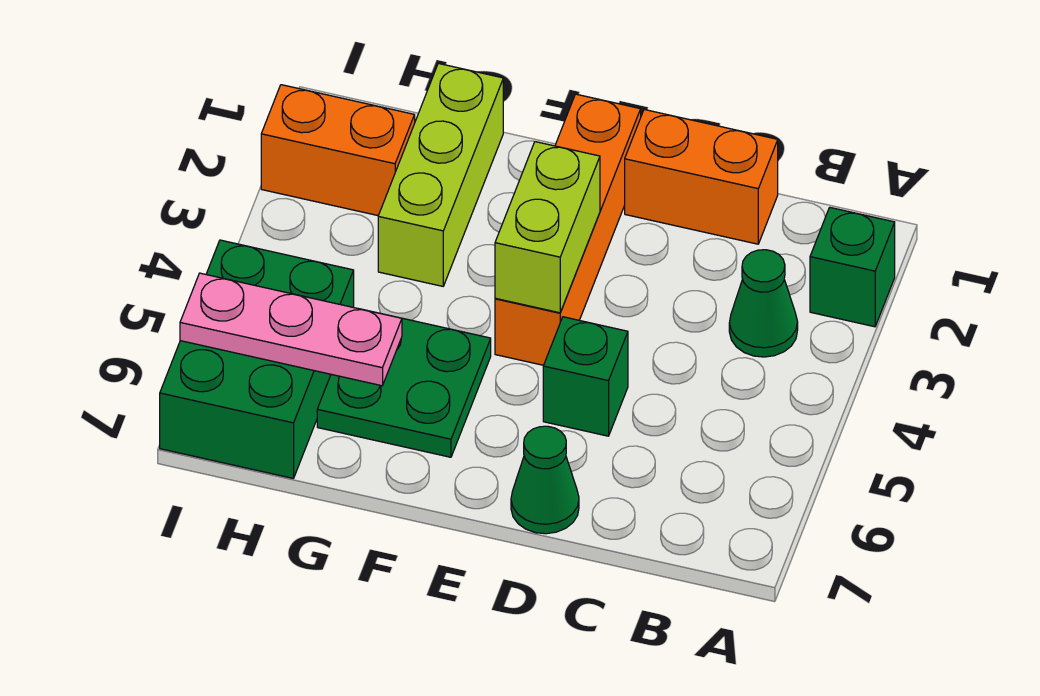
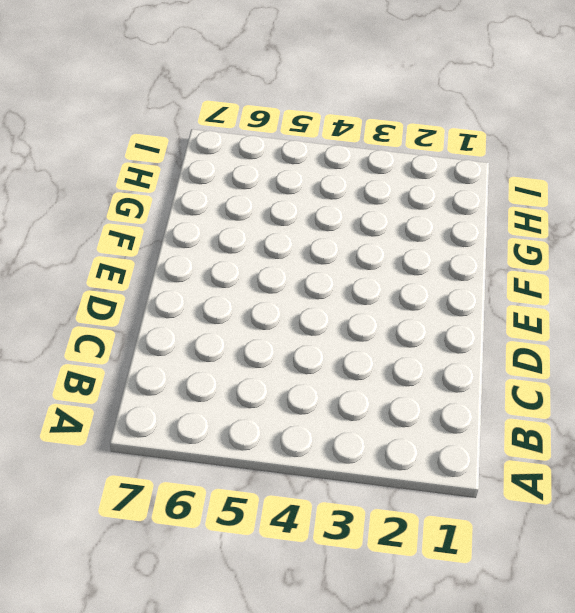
none -> green brick A2 level 1
none -> green cone B3 level 1
none -> orange brick C1:D1 level 1

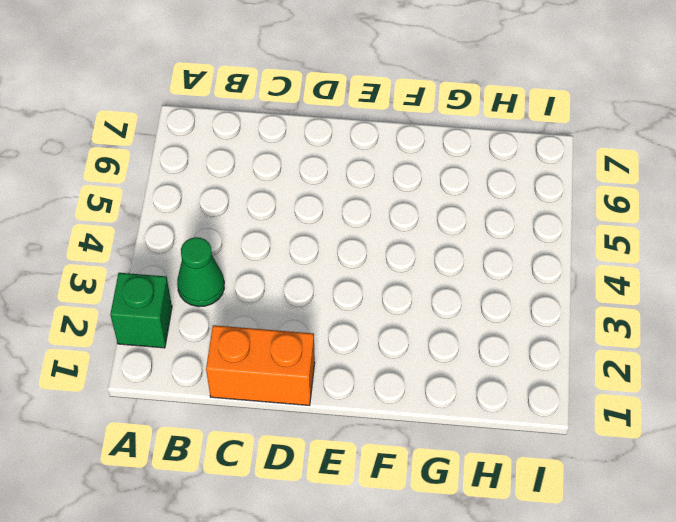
none -> green brick D5 level 1
none -> green cone D7 level 1
none -> orange brick E1:E4 level 1

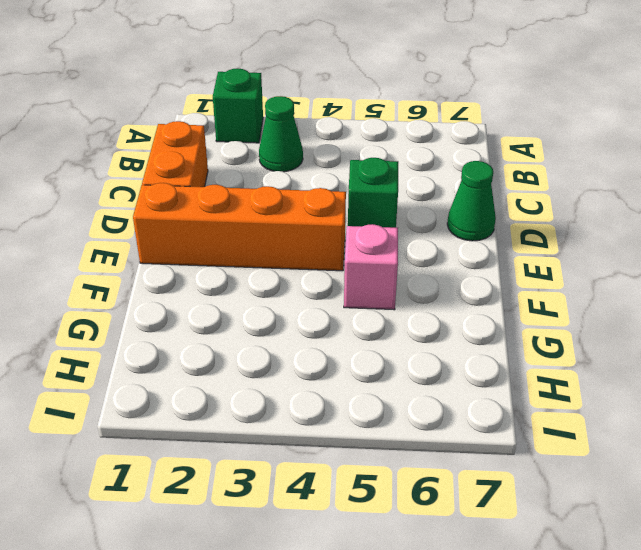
pink brick F5 level 1 -> green plate F5:G6 level 1
none -> lime brick G1:G3 level 1
none -> orange brick H2:I2 level 1
none -> green brick H5:I7 level 1

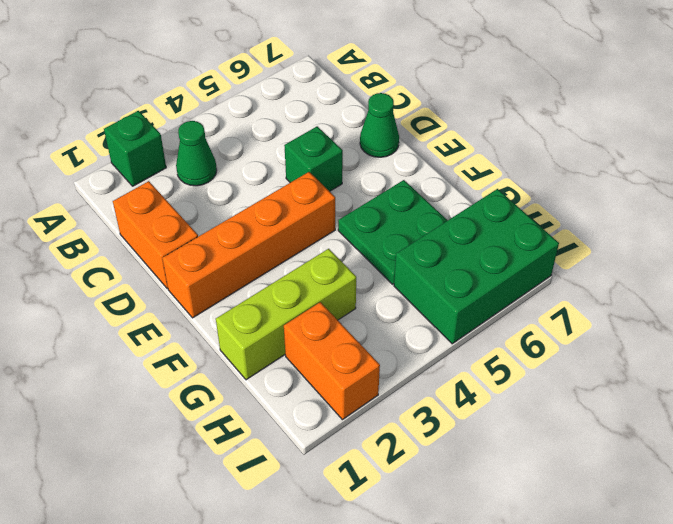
none -> lime brick E3:E4 level 2
none -> pink plate G6:I6 level 2

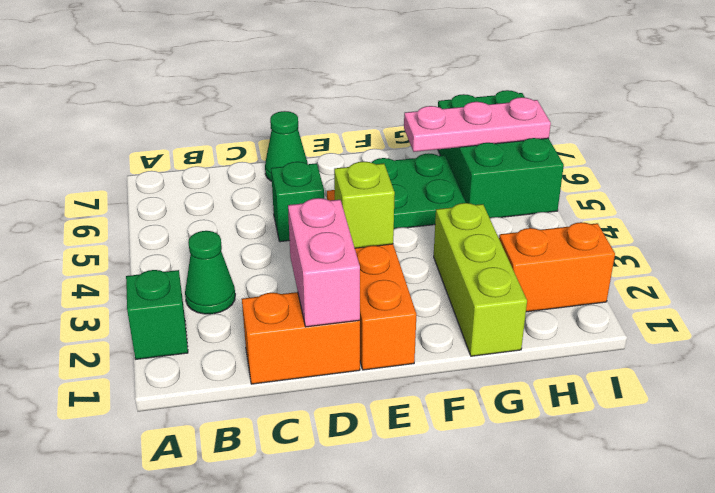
pink brick D1:D2 level 2 -> none
lime brick E3 level 2 -> lime brick E3:E4 level 2

